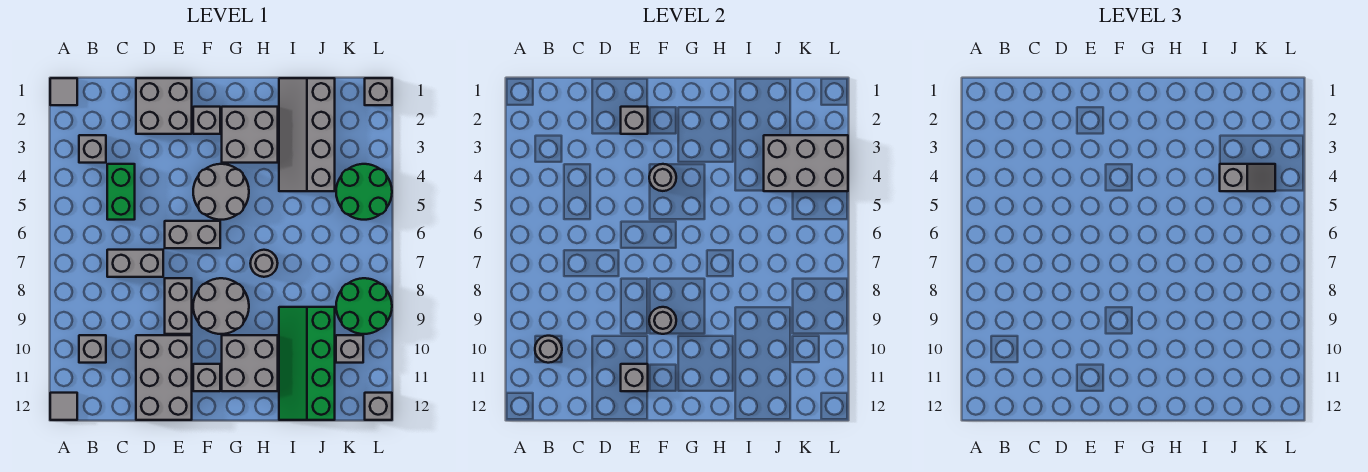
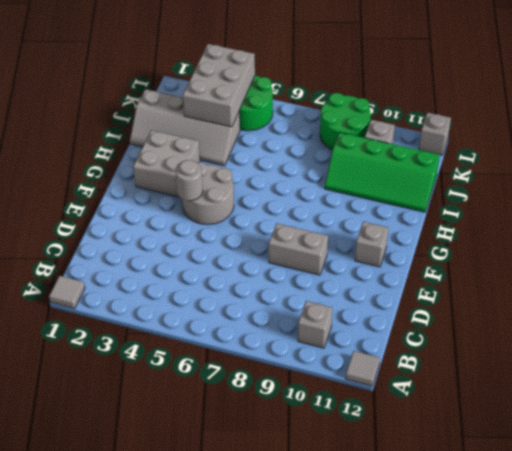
none -> grey brick B3 level 1
none -> green brick C4:C5 level 1
none -> grey brick C7:D7 level 1
none -> grey brick D1:E2 level 1

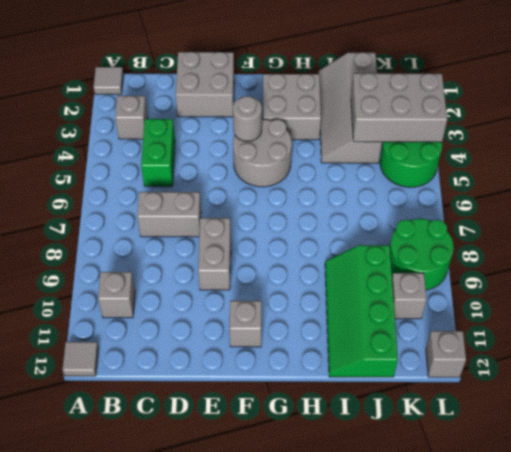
none -> grey brick D10:E12 level 1
none -> grey brick E6:F6 level 1
none -> grey brick F2 level 1
none -> grey round brick F8:G9 level 1

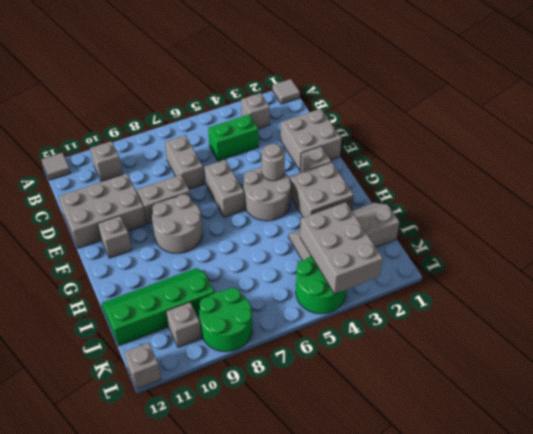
none -> grey brick G10:H11 level 1
none -> grey round brick H7 level 1
none -> grey brick L1 level 1
none -> grey round brick B10 level 2

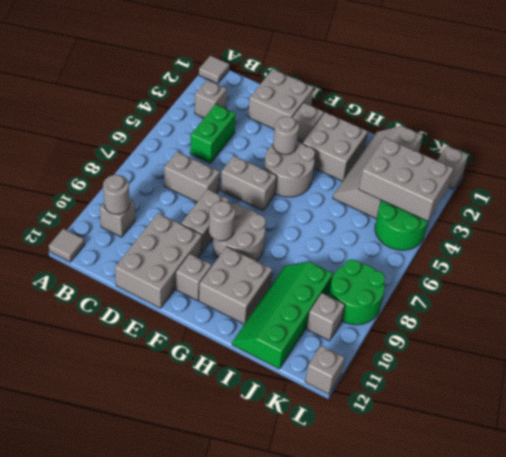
none -> grey round brick H7 level 1
none -> grey brick E2 level 2
none -> grey brick E11 level 2
none -> grey slope J4:K4 level 3 top J

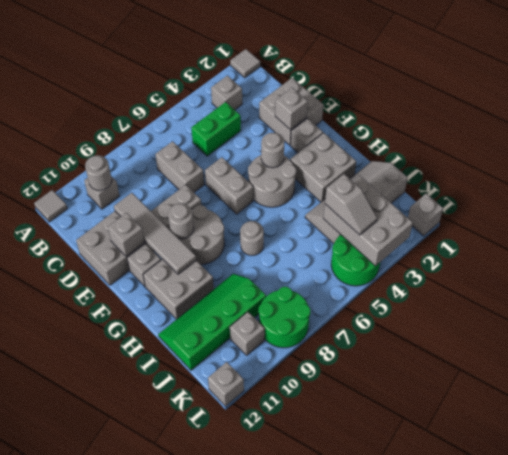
grey tile D10:G10 level 2 -> none

